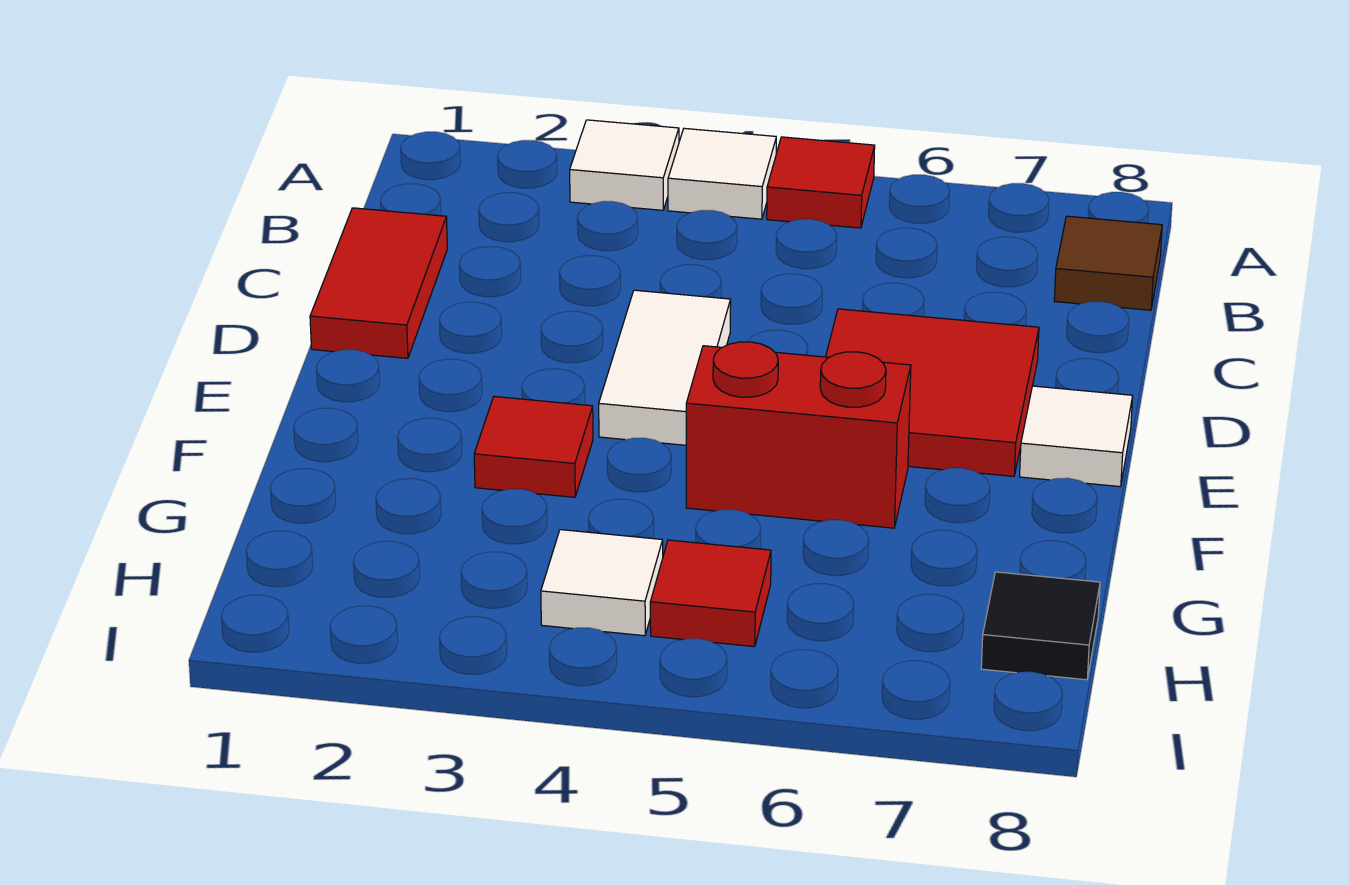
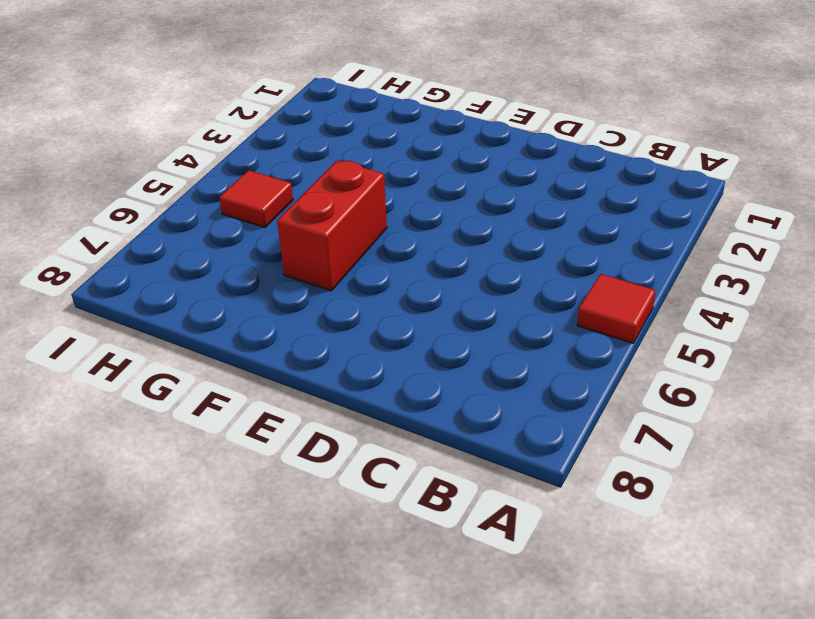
none -> white tile A3 level 1
none -> white tile A4 level 1
none -> brown tile B8 level 1

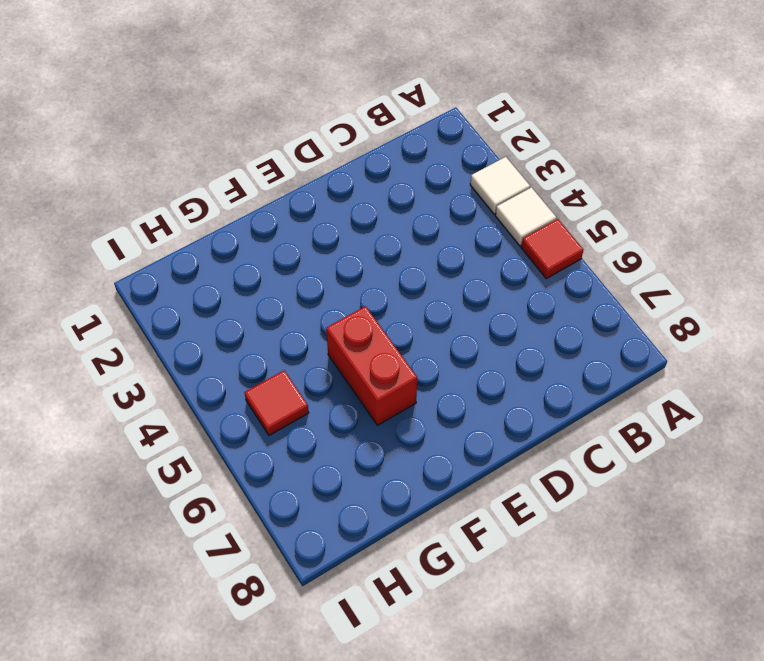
none -> brown tile B8 level 1
none -> red tile C1:D1 level 1
none -> white tile D4:E4 level 1

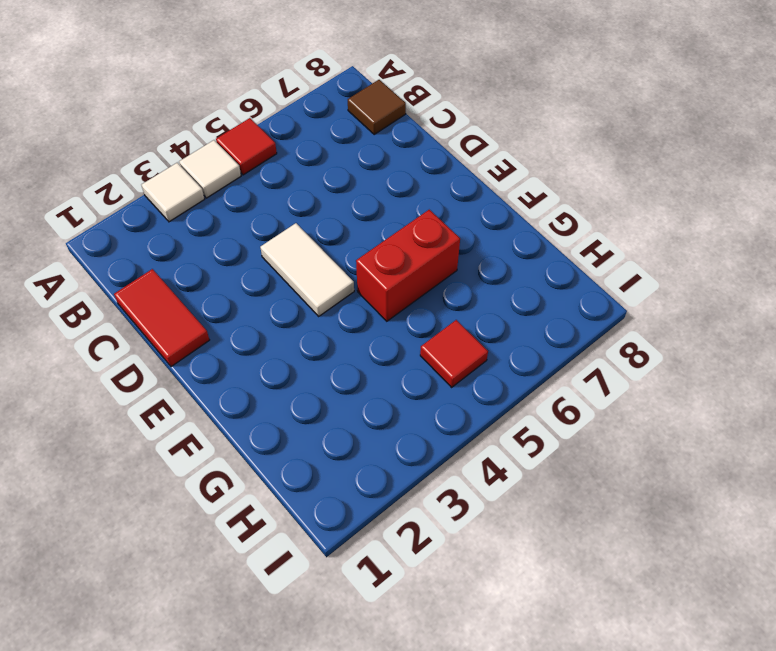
none -> red tile D6:E7 level 1
none -> white tile E8 level 1
none -> red tile F3 level 1

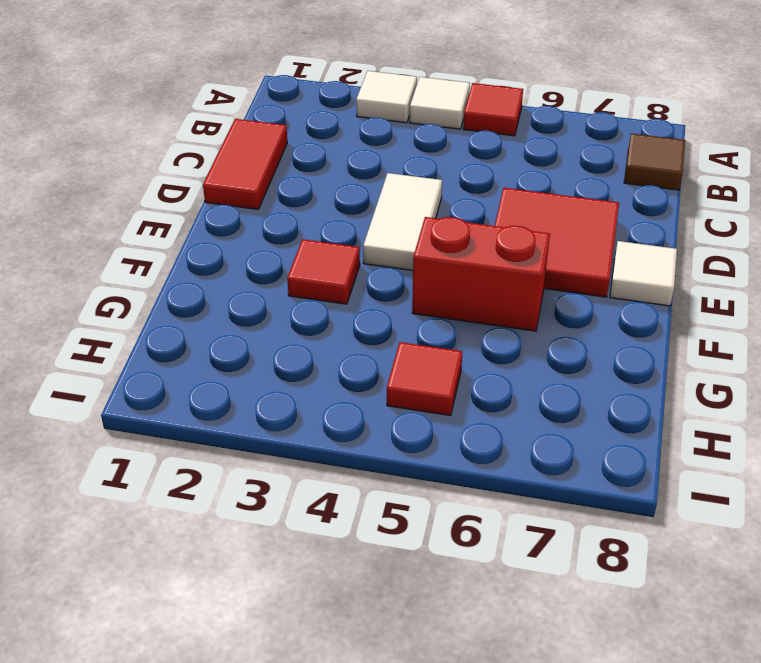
none -> white tile H4 level 1
none -> black tile H8 level 1

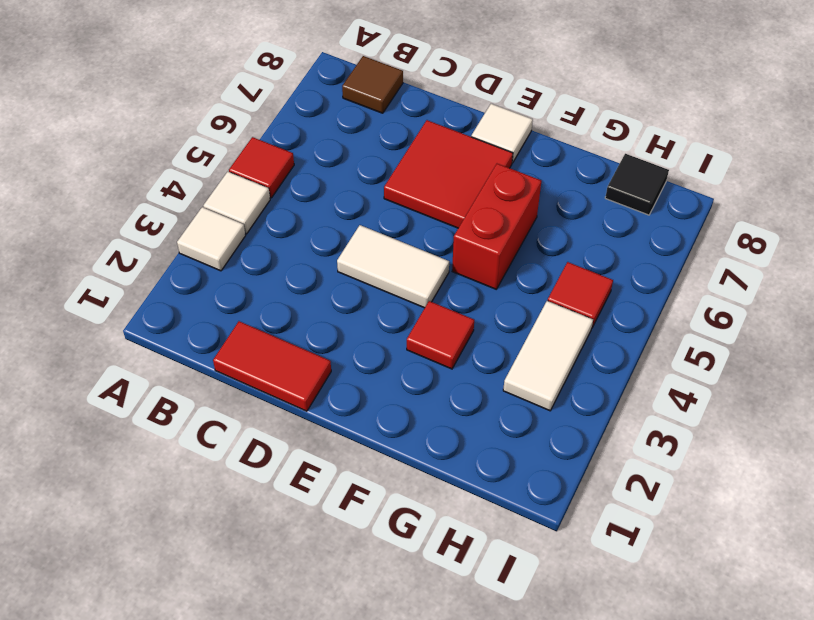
white tile H3:H4 level 1 -> white tile H4 level 1

